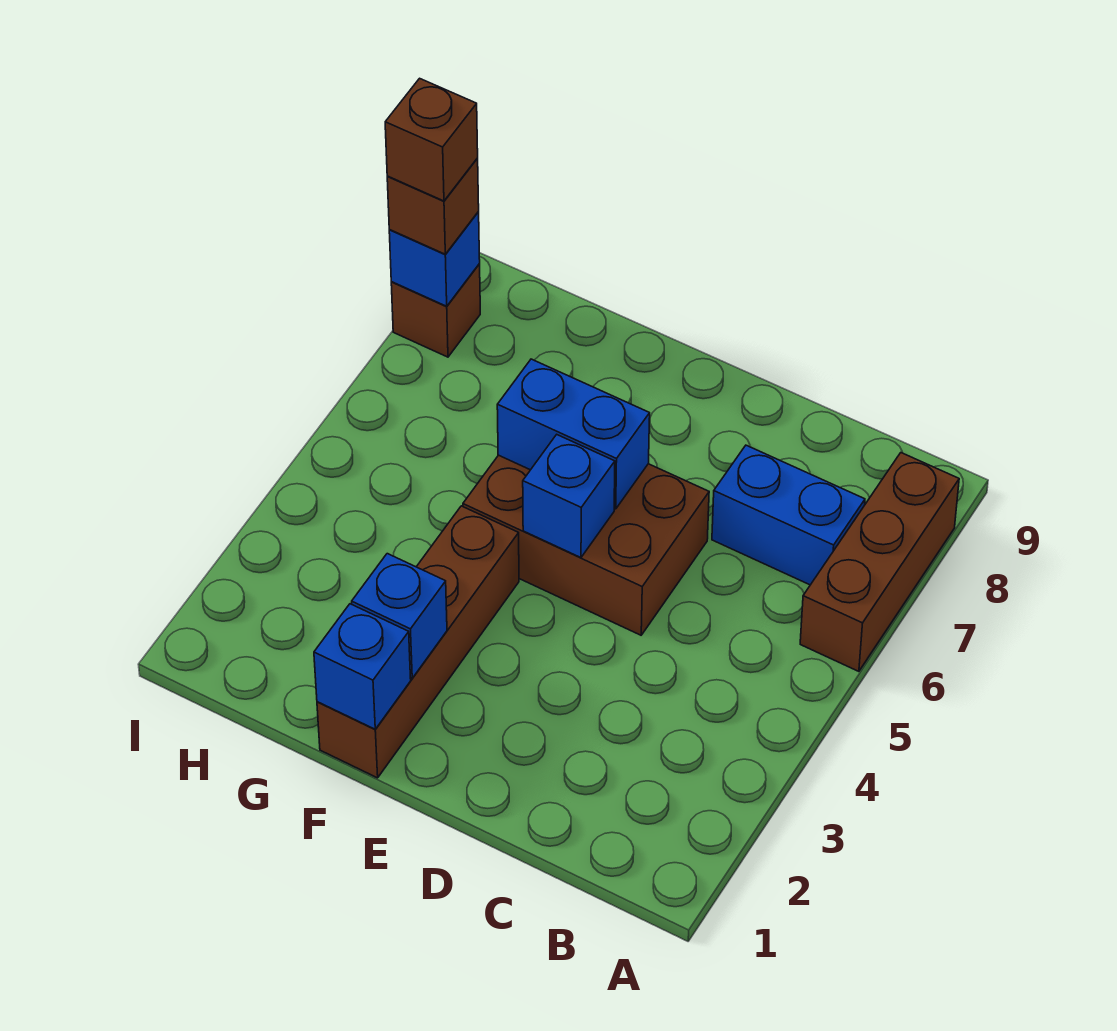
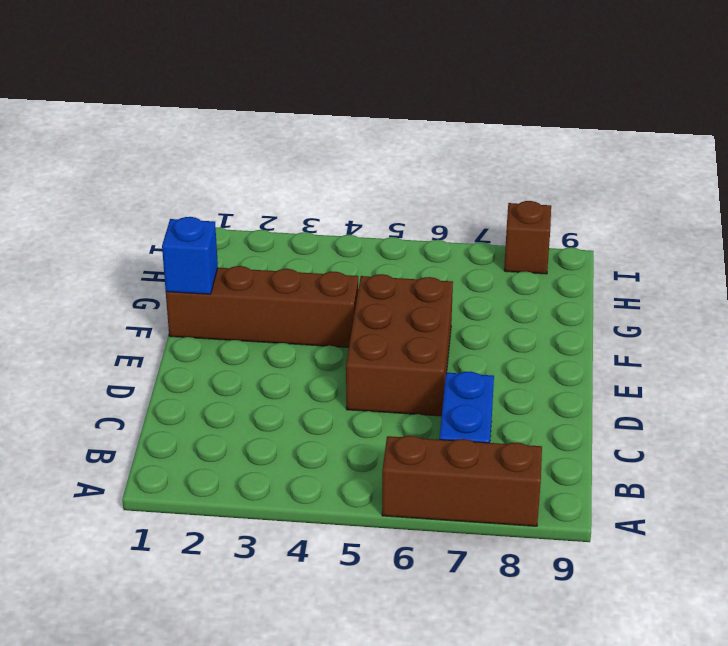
none -> blue brick E5 level 2
none -> blue brick E6:F6 level 2
none -> blue brick F2 level 2

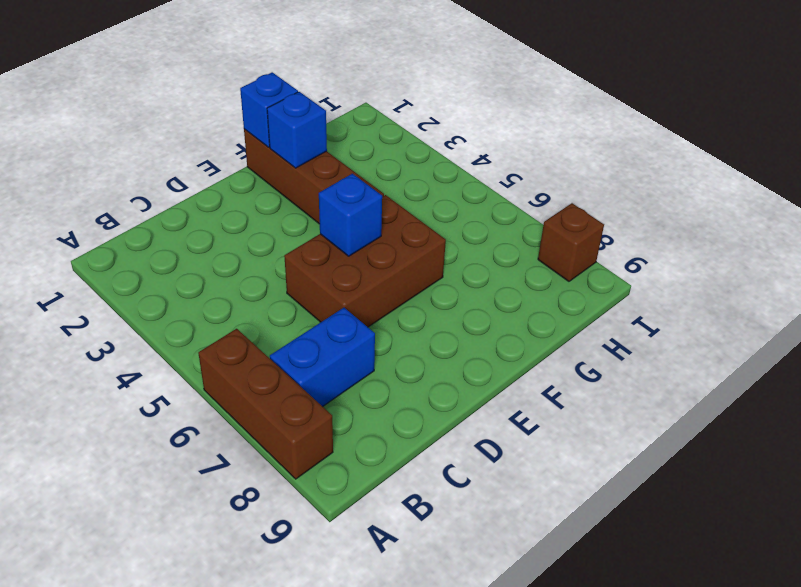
none -> blue brick E6:F6 level 2
none -> blue brick I8 level 2
none -> brown brick I8 level 3

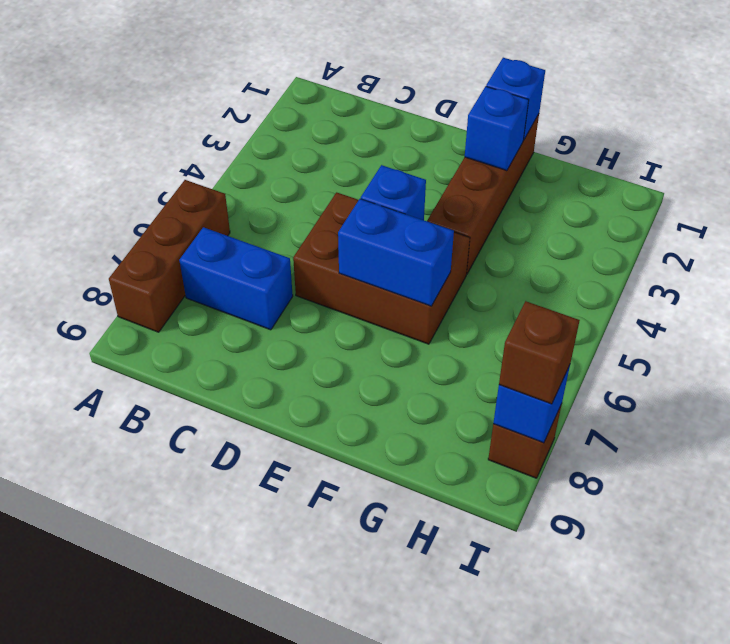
none -> brown brick I8 level 4

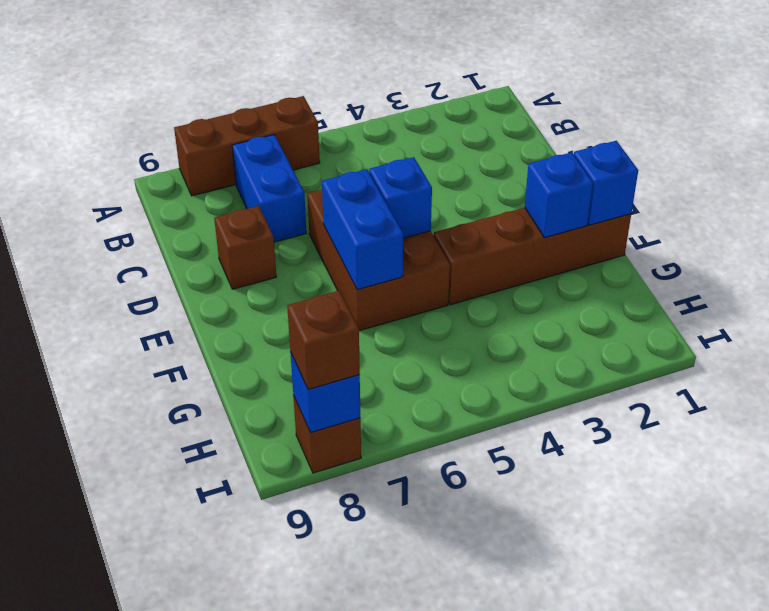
brown brick D8 level 1 -> brown brick I8 level 4

